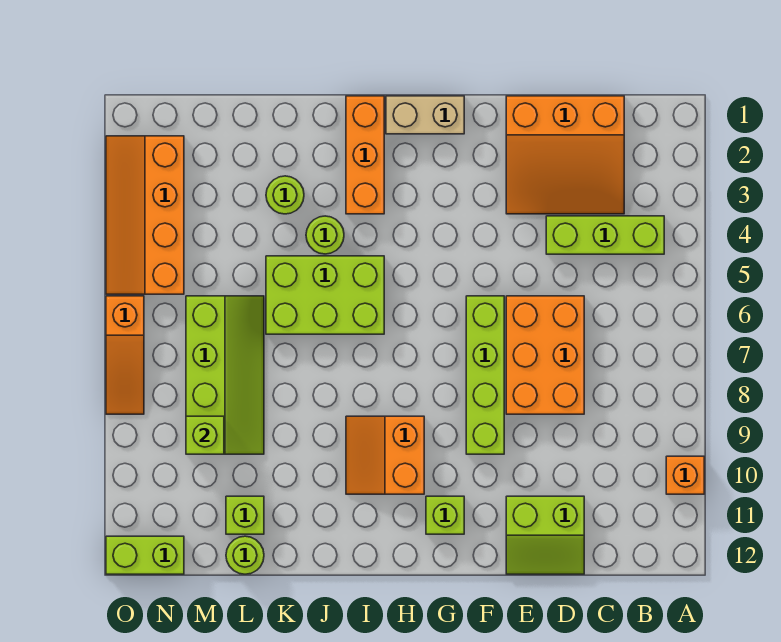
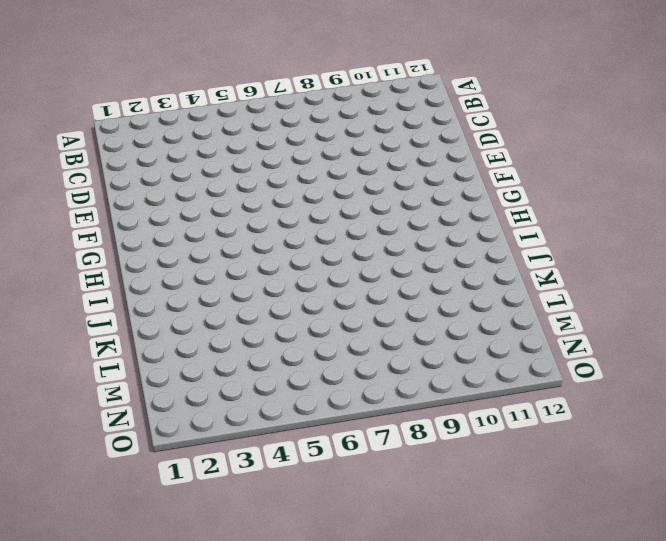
none -> orange brick A10 level 1
none -> lime brick B4:D4 level 1
none -> orange slope C1:E3 level 1 top 1

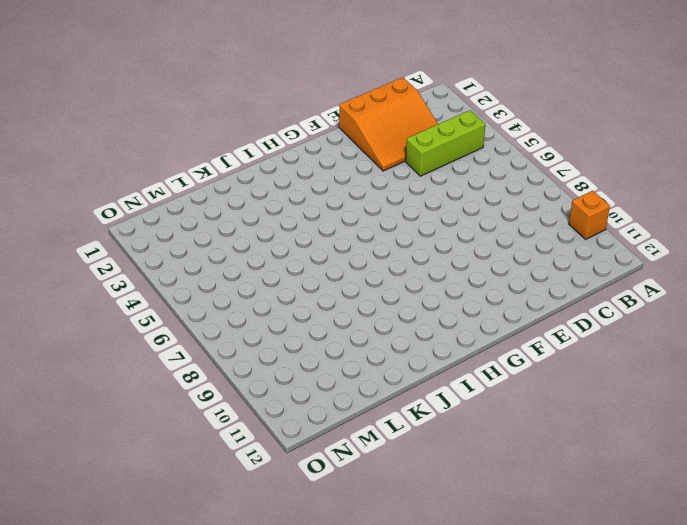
none -> orange brick D6:E8 level 1
none -> lime slope D11:E12 level 1 top 11
none -> lime brick F6:F9 level 1

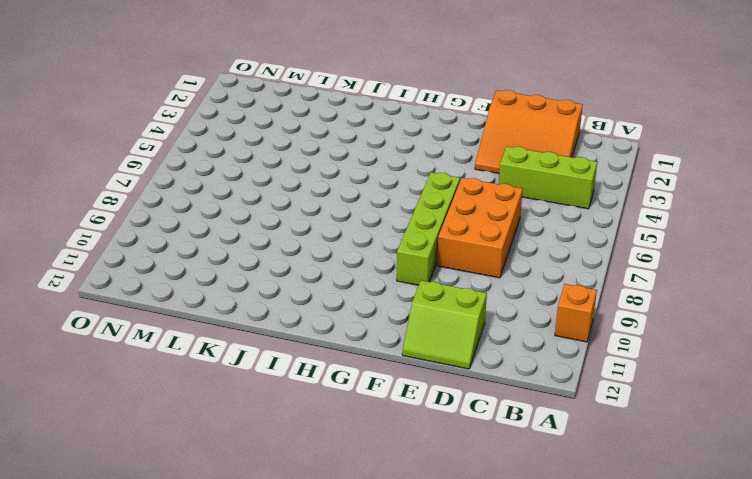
none -> tan brick G1:H1 level 1
none -> lime brick G11 level 1
none -> orange slope H9:I10 level 1 top H

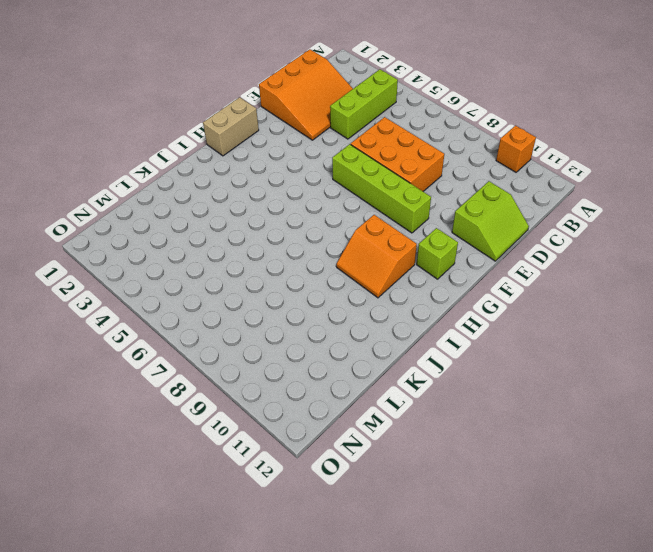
none -> orange brick I1:I3 level 1
none -> lime brick I5:K6 level 1
none -> lime round brick J4 level 1

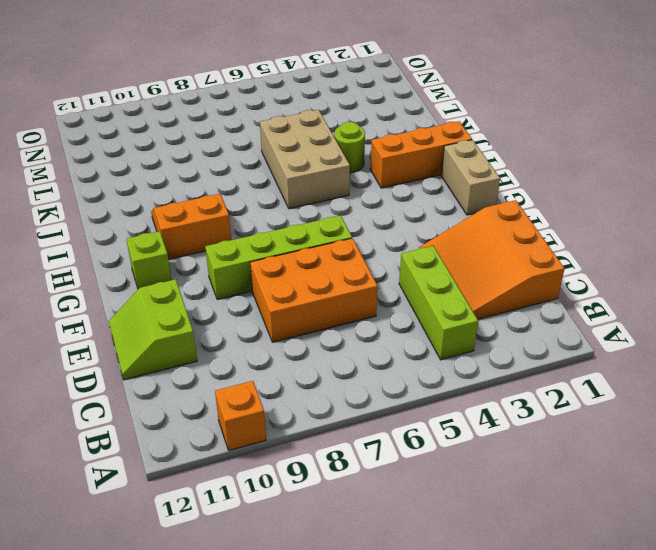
tan brick I5:K6 level 1 -> lime brick I5:K6 level 1
none -> lime round brick K3 level 1
none -> lime slope L6:M9 level 1 top M
none -> lime brick L11 level 1

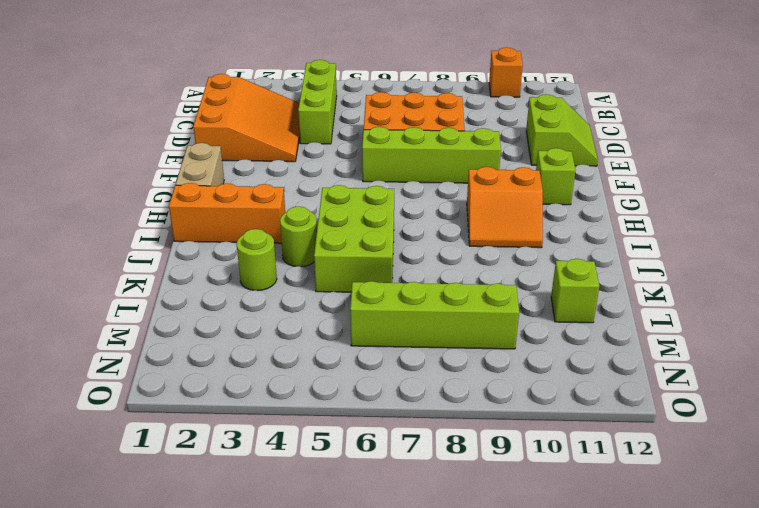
none -> lime round brick L12 level 1
none -> orange slope N2:O5 level 1 top N
none -> lime brick N12:O12 level 1

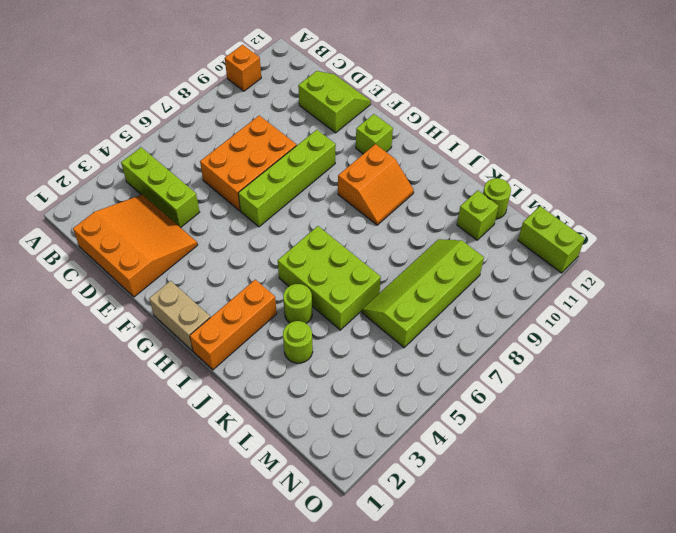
none -> orange slope N2:O5 level 1 top N
none -> orange slope O6:O8 level 1 top 6
none -> lime brick M9 level 2

